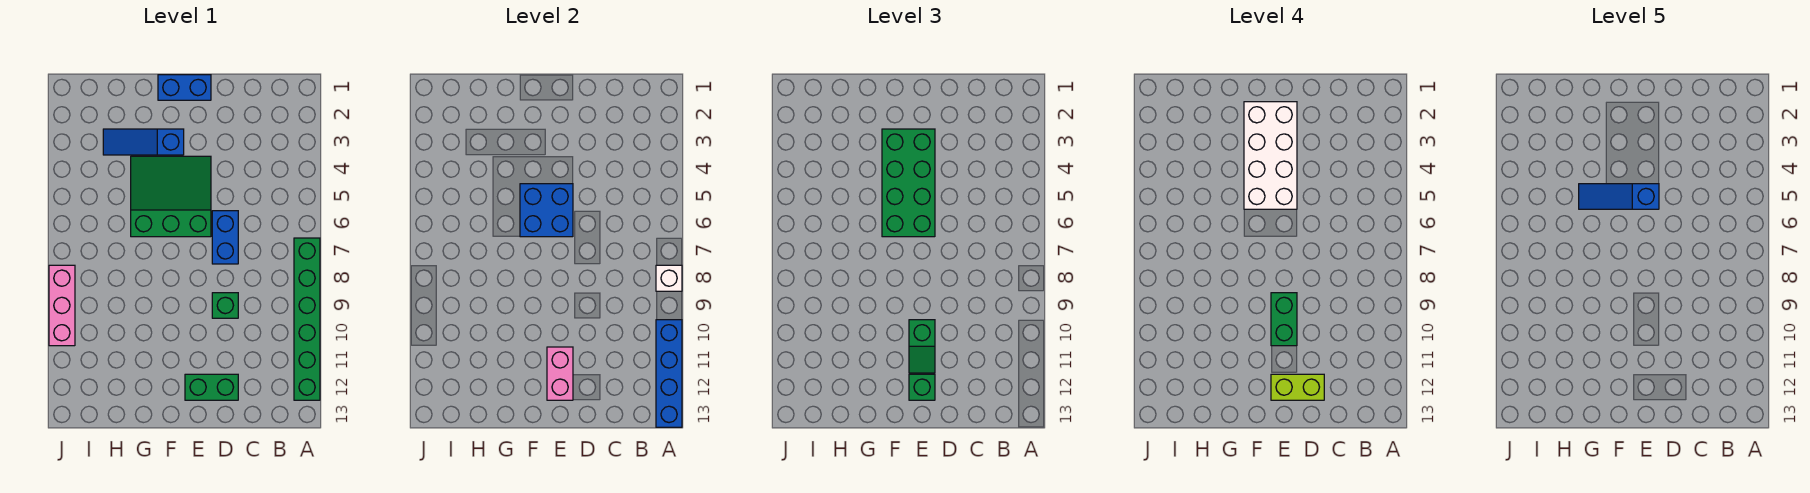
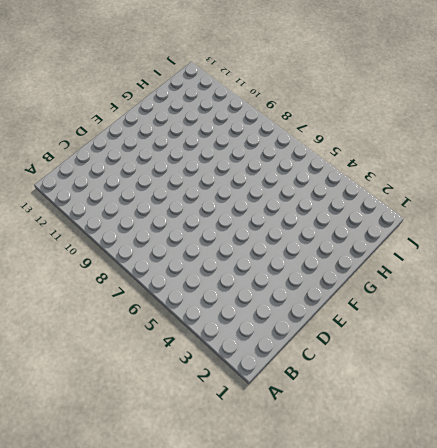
none -> green brick A7:A12 level 1
none -> blue brick D6:D7 level 1
none -> green brick D9 level 1

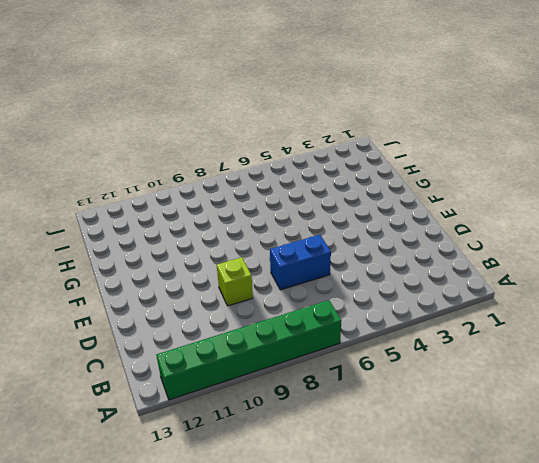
lime brick D9 level 1 -> green brick D9 level 1
none -> green brick D12:E12 level 1
none -> blue brick E1:F1 level 1
none -> green slope E4:G6 level 1 top 6

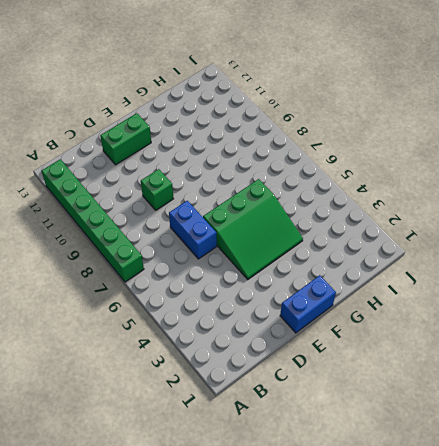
none -> blue slope F3:H3 level 1 top F
none -> pink brick J8:J10 level 1
none -> white brick A8 level 2

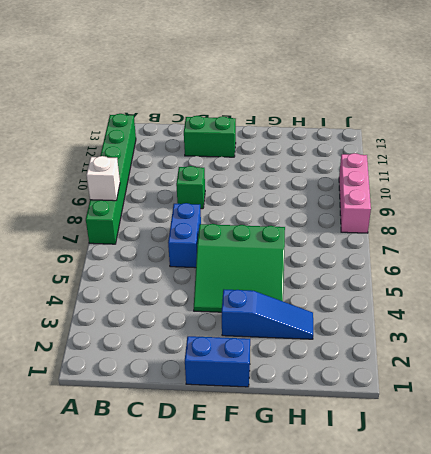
none -> blue brick A10:A13 level 2
none -> blue brick E5:F6 level 2
none -> pink brick E11:E12 level 2

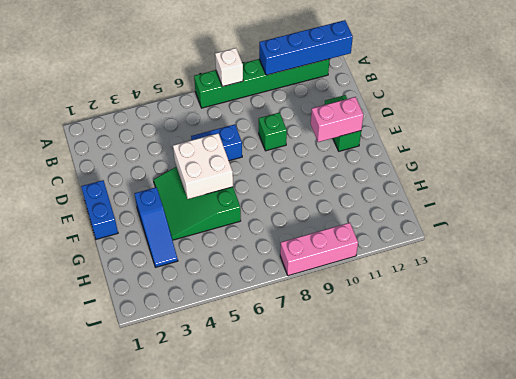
white brick E5:F6 level 2 -> blue brick E5:F6 level 2
none -> green brick E3:F6 level 3
none -> green slope E10:E11 level 3 top 10
none -> green brick E12 level 3

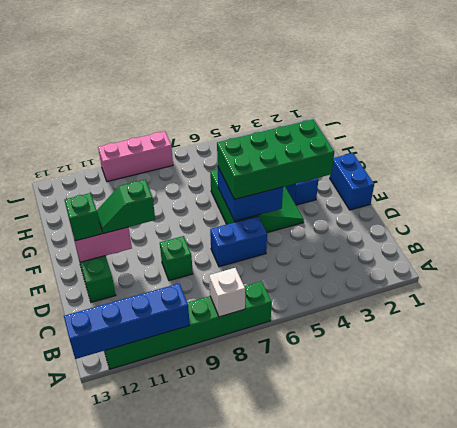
none -> lime brick D12:E12 level 4
none -> white brick E2:F5 level 4
none -> green brick E9:E10 level 4

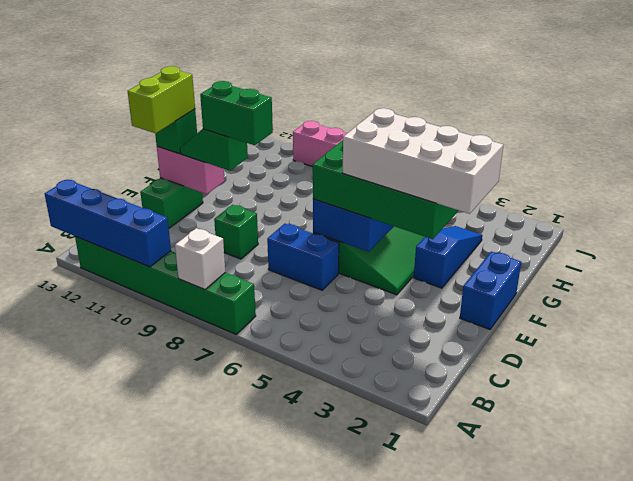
none -> blue slope E5:G5 level 5 top E

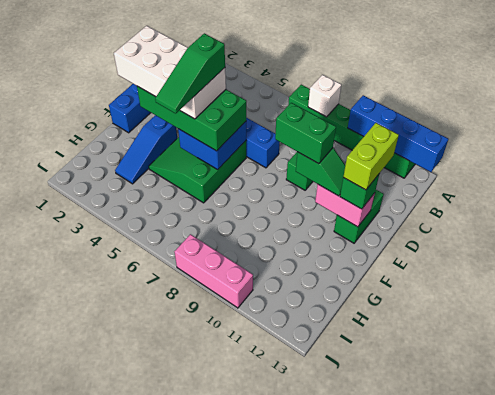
green slope E5:G5 level 5 top E -> blue slope E5:G5 level 5 top E

